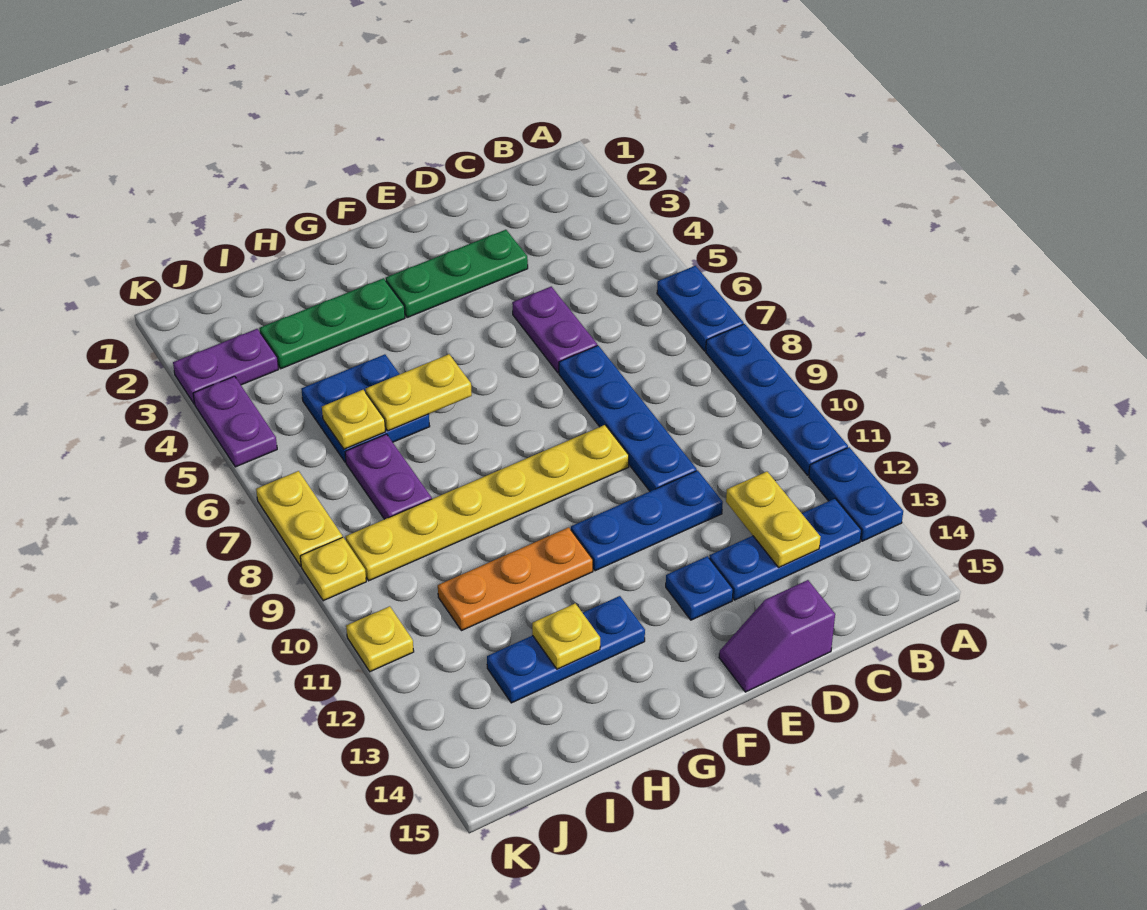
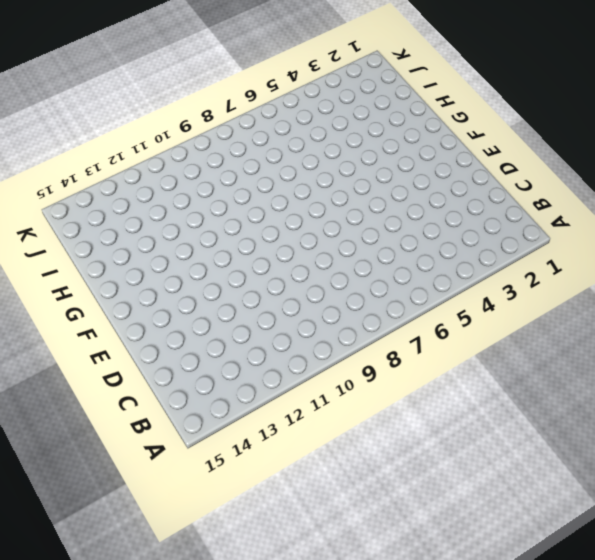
none -> blue plate A6:A7 level 1
none -> blue plate A8:A11 level 1
none -> blue plate A12:A13 level 1

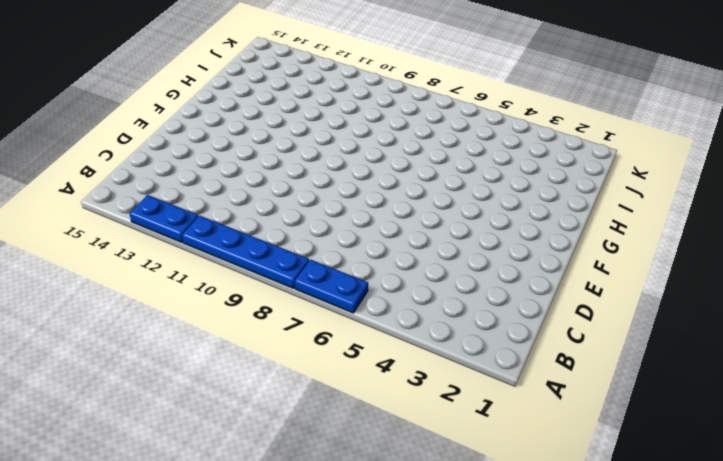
none -> blue plate B13:D13 level 1
none -> green plate D3:F3 level 1
none -> purple plate D5:D6 level 1

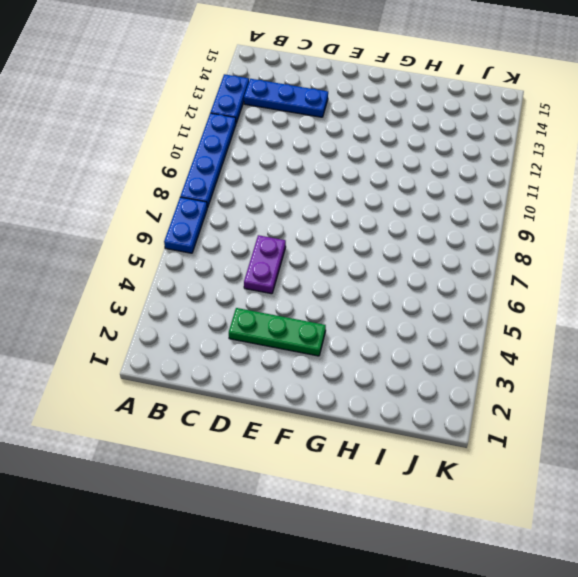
none -> blue plate D7:D10 level 1
none -> blue plate D11:F11 level 1
none -> purple slope D15:E15 level 1 top D

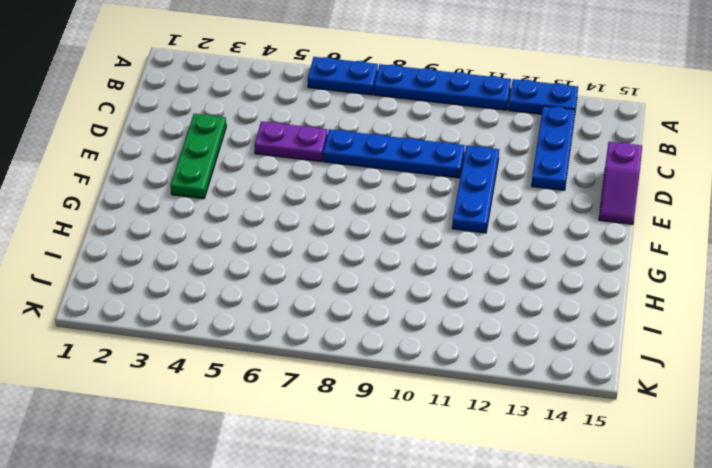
none -> yellow plate E9:J9 level 1
none -> blue plate E13 level 1
none -> green plate G3:I3 level 1

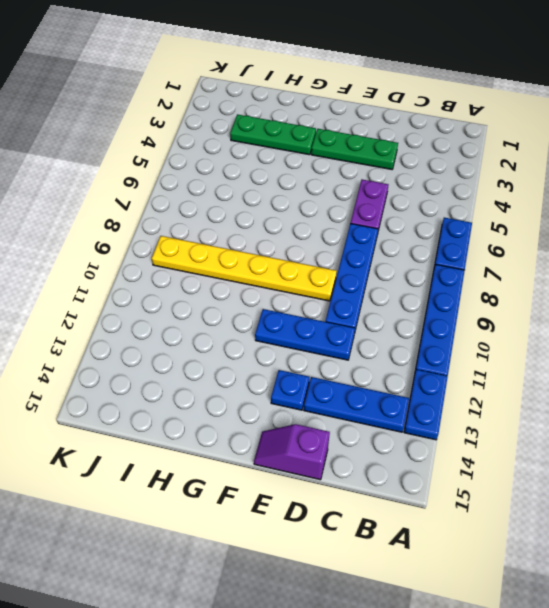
none -> orange plate G11:I11 level 1
none -> blue plate G13:I13 level 1
none -> blue plate H5:I6 level 1

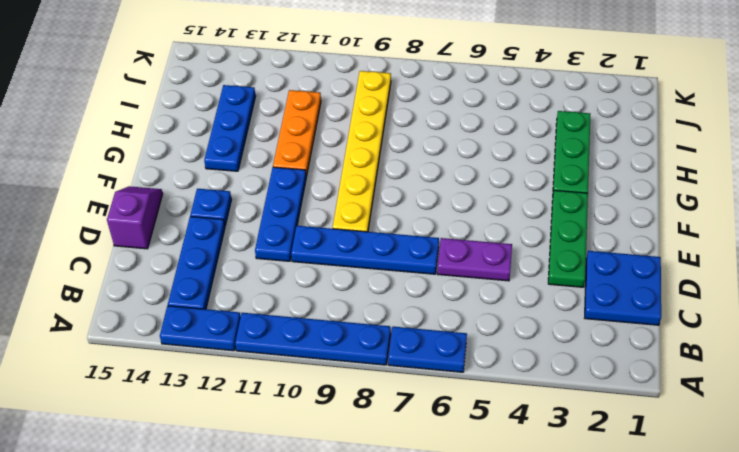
blue plate C1:D2 level 1 -> blue plate H5:I6 level 1
none -> purple plate I7:I8 level 1
none -> purple plate J3:K3 level 1
none -> purple plate K4:K5 level 1

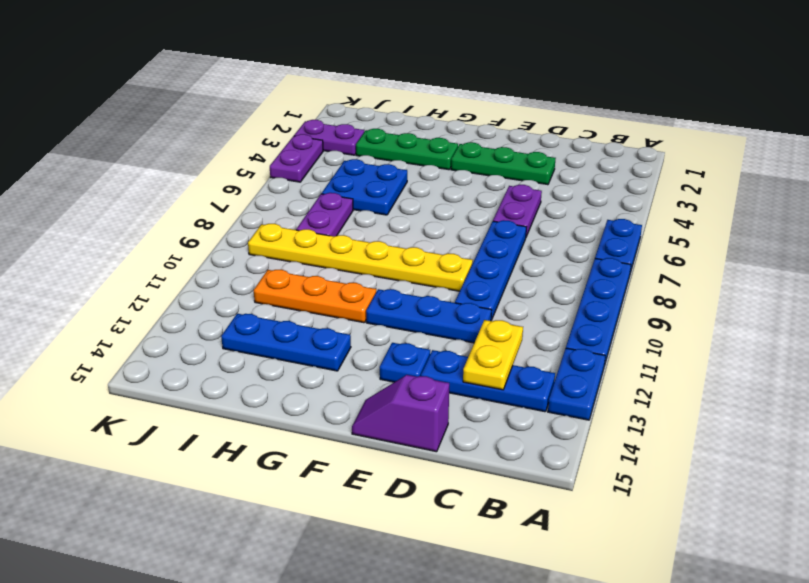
none -> yellow plate K7:K8 level 1
none -> yellow plate K9 level 1
none -> yellow plate K11 level 1

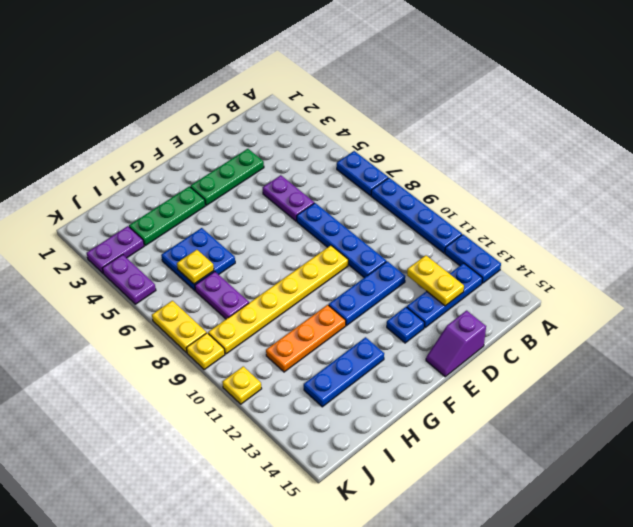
none -> yellow plate G6:H6 level 2
none -> yellow plate H13 level 2

